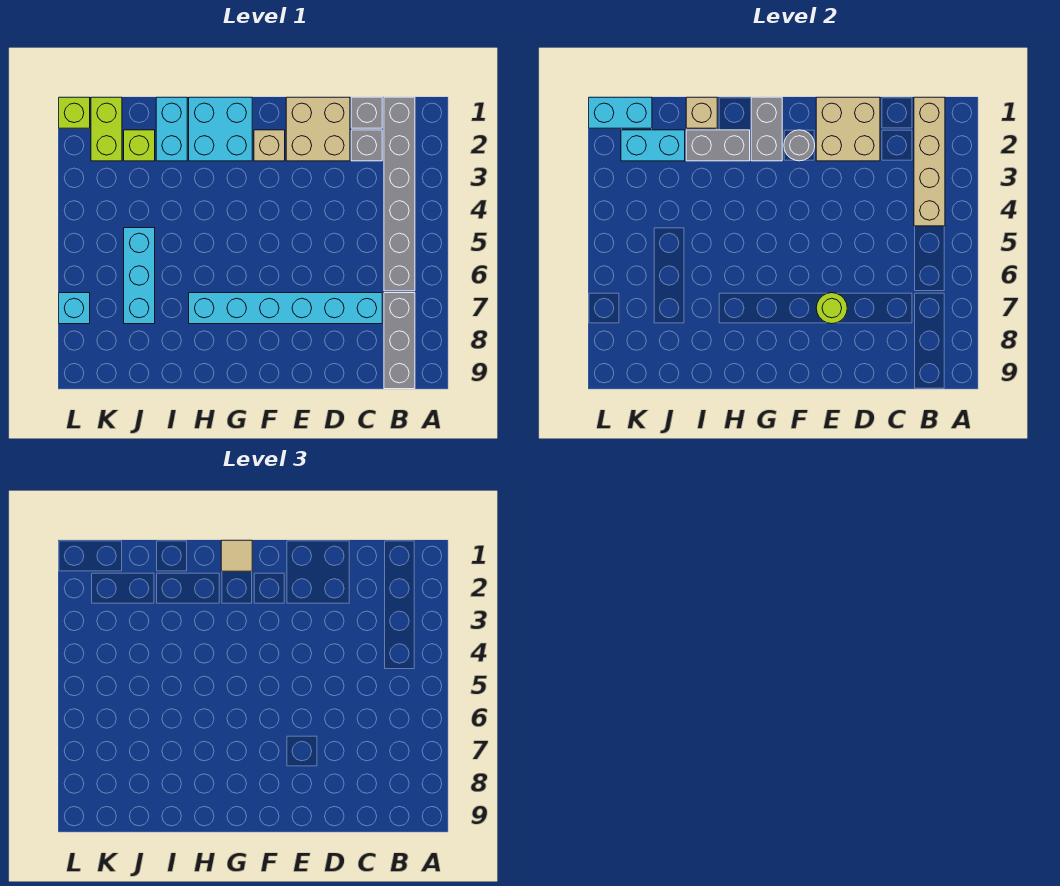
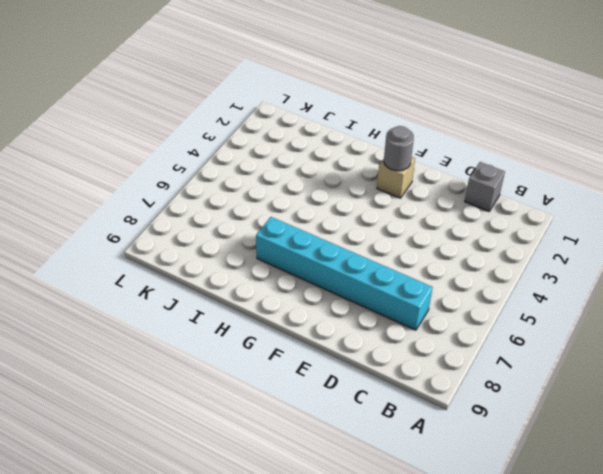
none -> grey brick B1:B6 level 1
none -> grey brick B7:B9 level 1
none -> grey brick C2 level 1

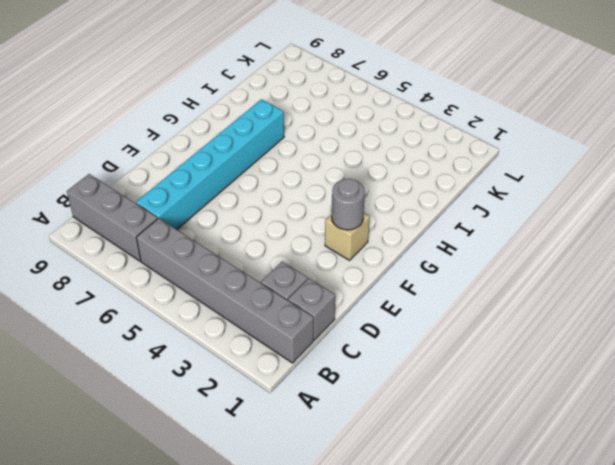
none -> tan brick D1:E2 level 1
none -> cyan brick G1:H2 level 1
none -> cyan brick I1:I2 level 1

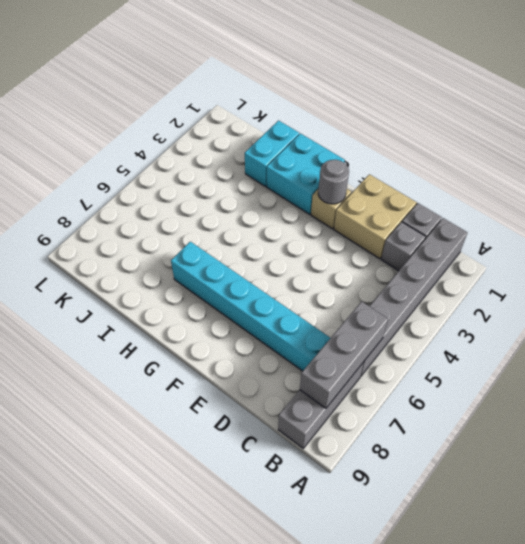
grey brick B6:B8 level 2 -> none
none -> lime brick J2 level 1
none -> cyan brick J5:J7 level 1
none -> lime brick K1:K2 level 1

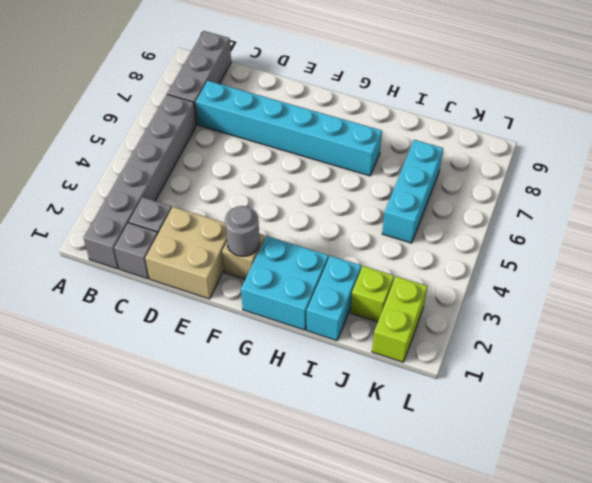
none -> lime brick L1 level 1
none -> cyan brick L7 level 1
none -> tan brick B1:B4 level 2

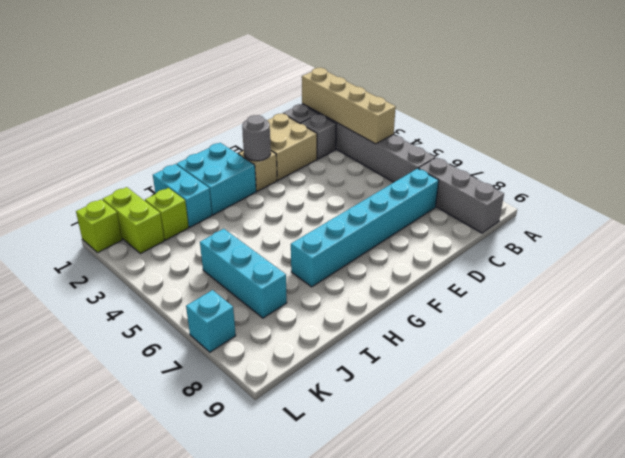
none -> tan brick D1:E2 level 2
none -> lime round brick E7 level 2
none -> grey brick G1:G2 level 2

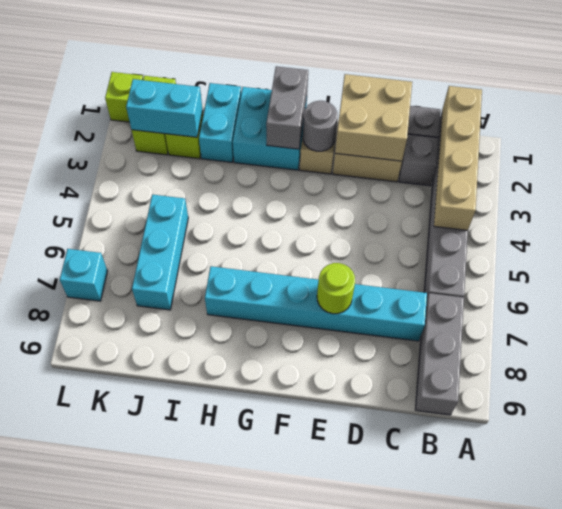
none -> grey brick H2:I2 level 2
none -> tan brick I1 level 2
none -> cyan brick K1:L1 level 2

